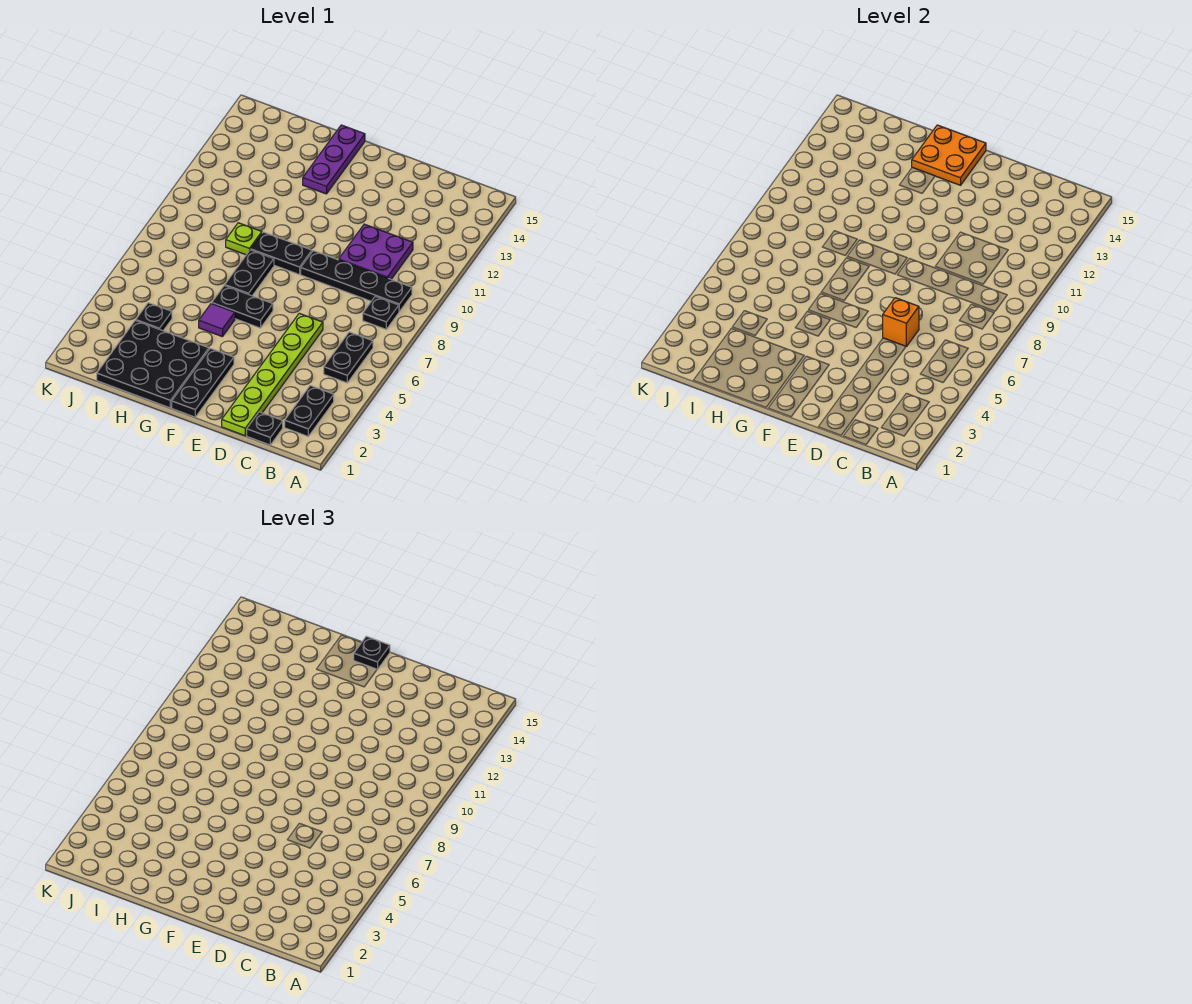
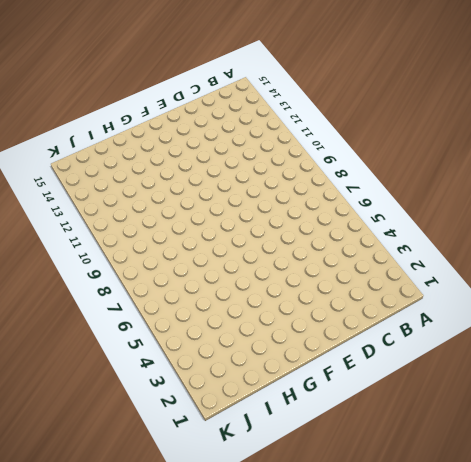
none -> black plate B2:B3 level 1
none -> black plate B5:B6 level 1
none -> black plate B8 level 1

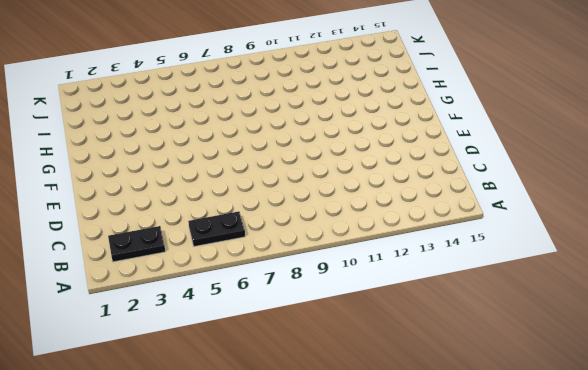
none -> black plate B8 level 1
none -> black plate B9:E9 level 1
none -> black plate C1 level 1

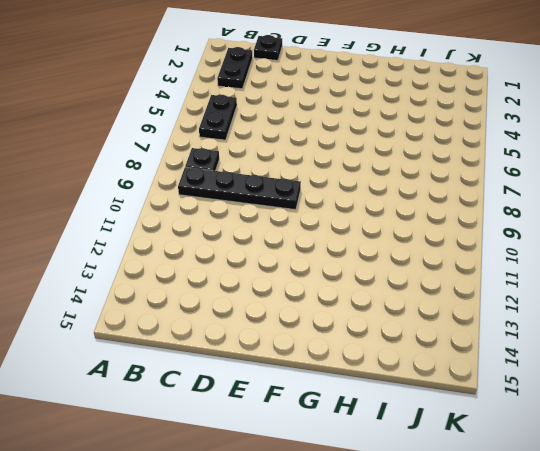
none -> purple plate C10:D11 level 1
none -> lime plate D1:D6 level 1
none -> black plate F1:F3 level 1

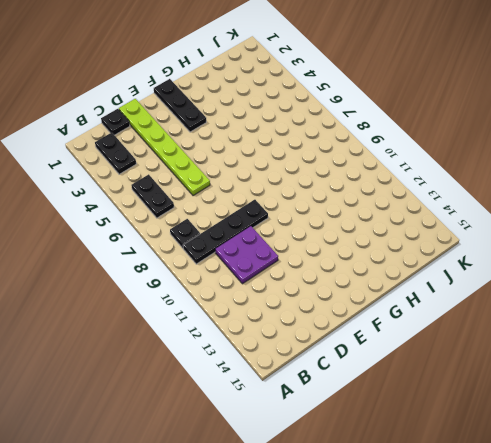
none -> black plate F6:G6 level 1
none -> black plate F9:G9 level 1
none -> black plate G1:I3 level 1

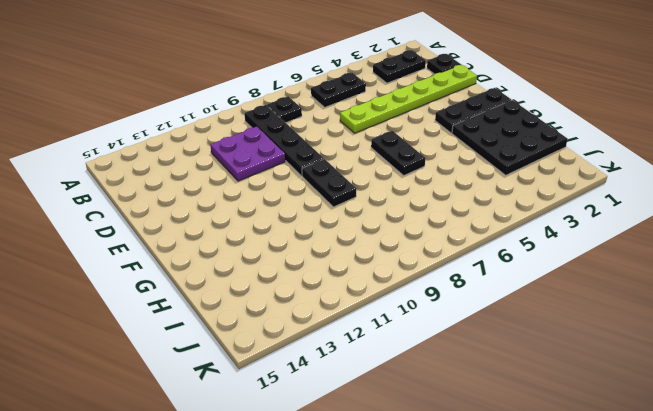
none -> purple tile G5 level 1
none -> black plate G7:G8 level 1
none -> purple plate G13:G15 level 1

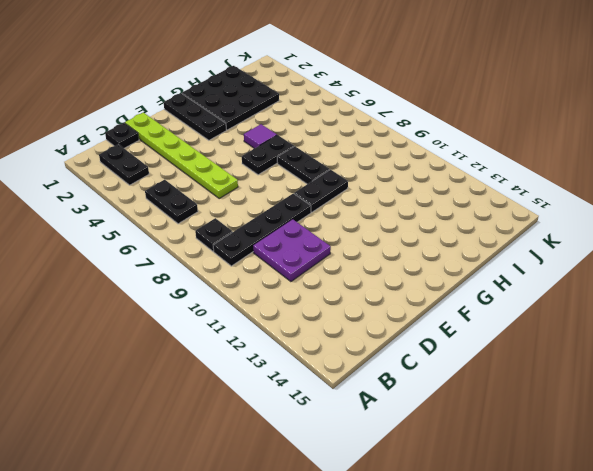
none -> purple plate G13:G15 level 1
none -> lime plate H9 level 1
none -> black plate I4 level 1

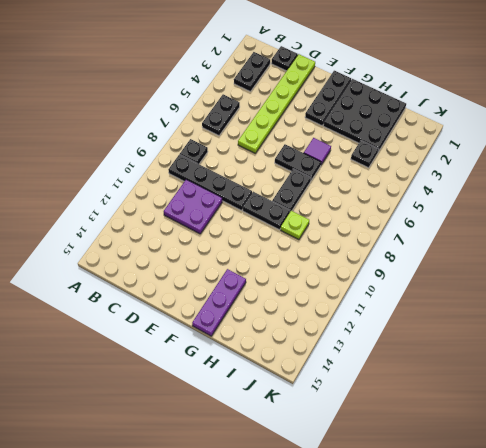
none -> orange brick D6 level 2
none -> orange plate F14:G15 level 2
none -> black plate F15 level 3

